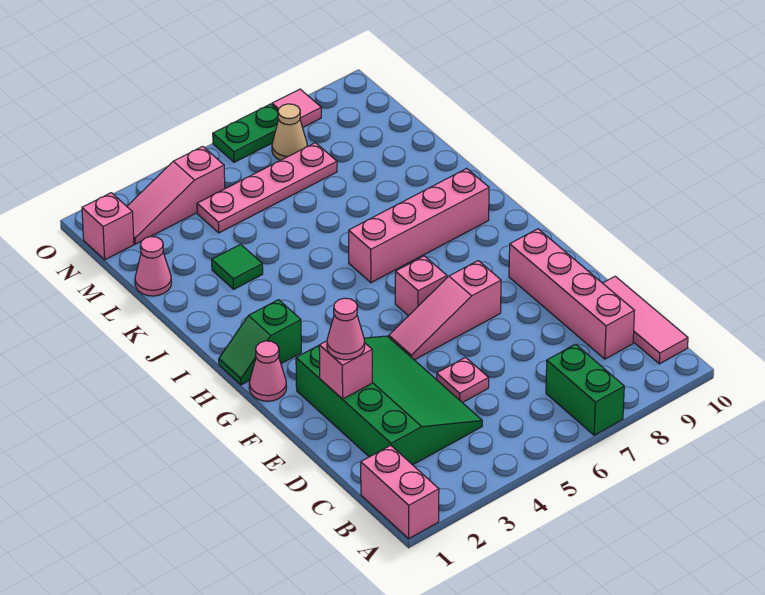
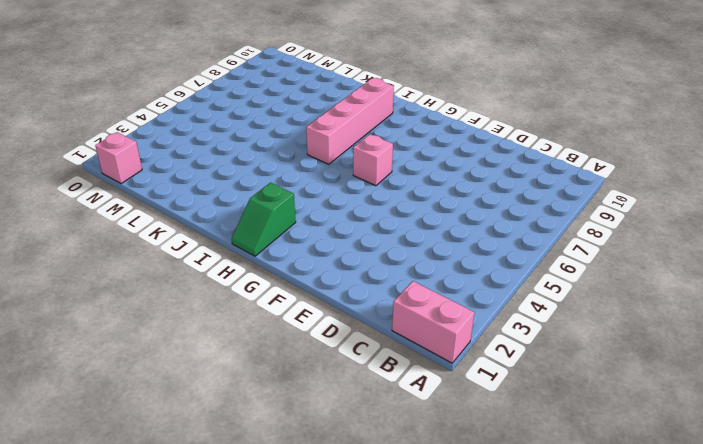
none -> green brick A7:B7 level 1
none -> pink tile B10:D10 level 1
none -> green slope C2:F4 level 1 top 2

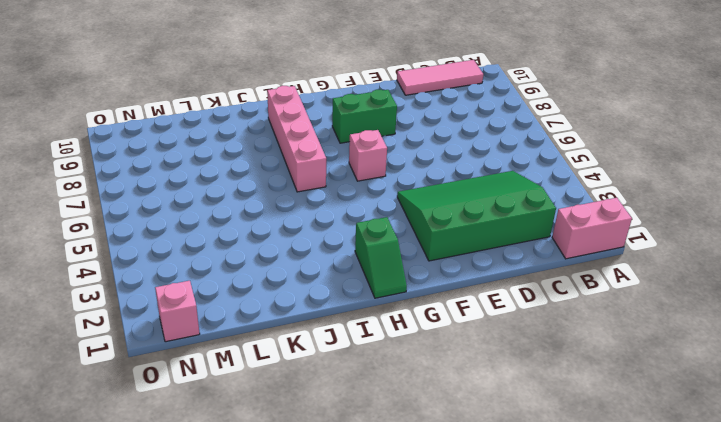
green brick F8:G8 level 1 -> green brick A7:B7 level 1
none -> pink brick C9:F9 level 1
none -> pink plate D5 level 1
none -> pink slope F5:F7 level 1 top 7

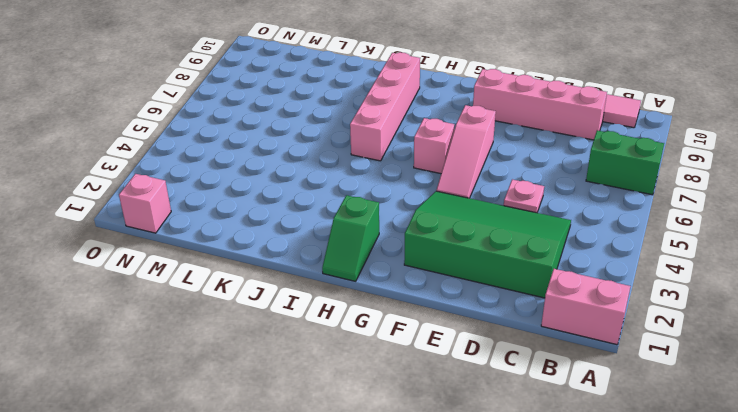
none -> pink cone G1 level 1
none -> green tile K3 level 1
none -> pink cone L1 level 1

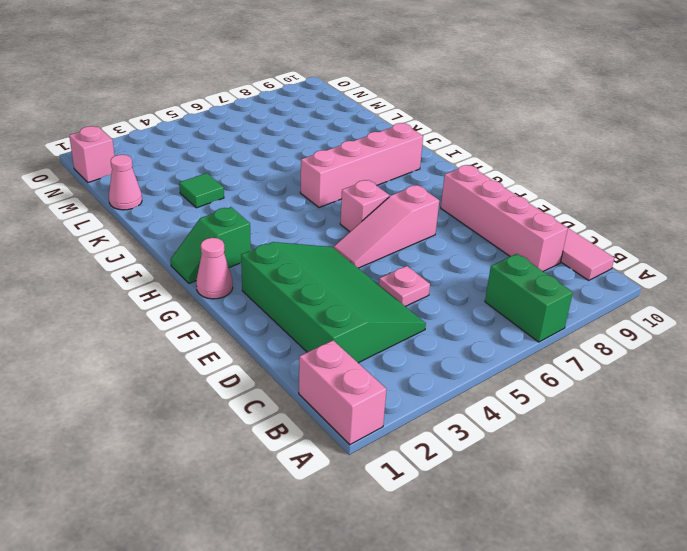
none -> pink plate M4:M7 level 1
none -> pink slope N2:N4 level 1 top 4
none -> tan cone N7 level 1

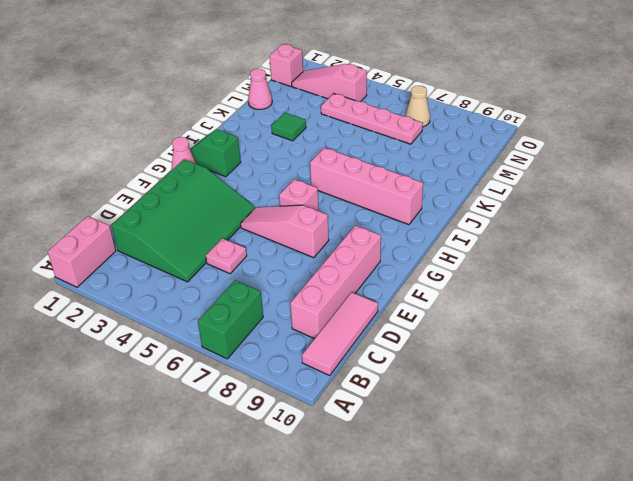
none -> green plate O6:O7 level 1
none -> pink tile O8 level 1
none -> pink brick E2 level 2

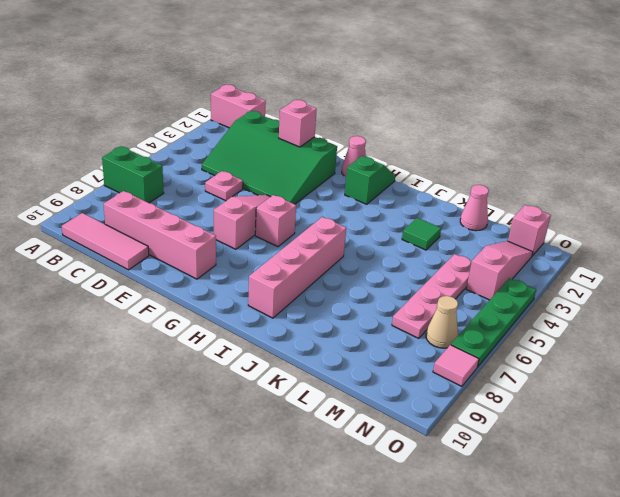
green plate O4:O7 level 1 -> green plate O6:O7 level 1
none -> pink cone E2 level 3

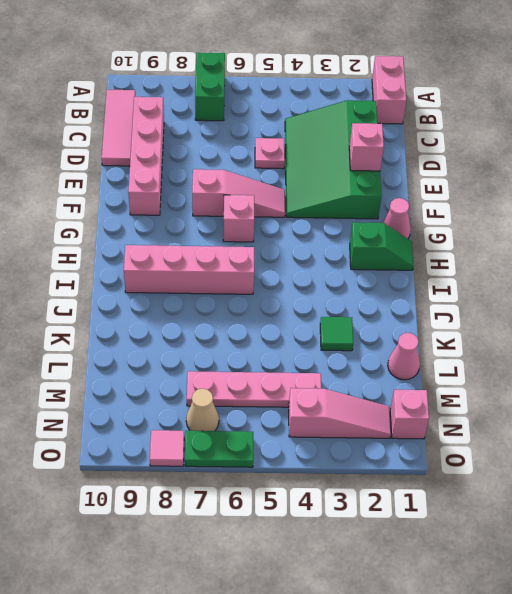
none -> pink cone E2 level 3

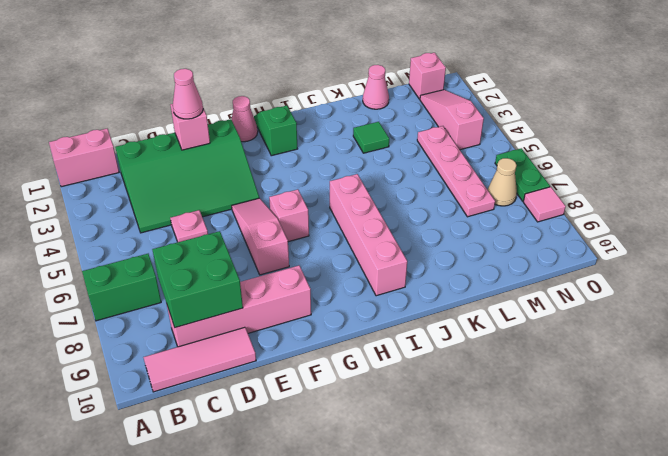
green brick C8:D9 level 2 -> none

